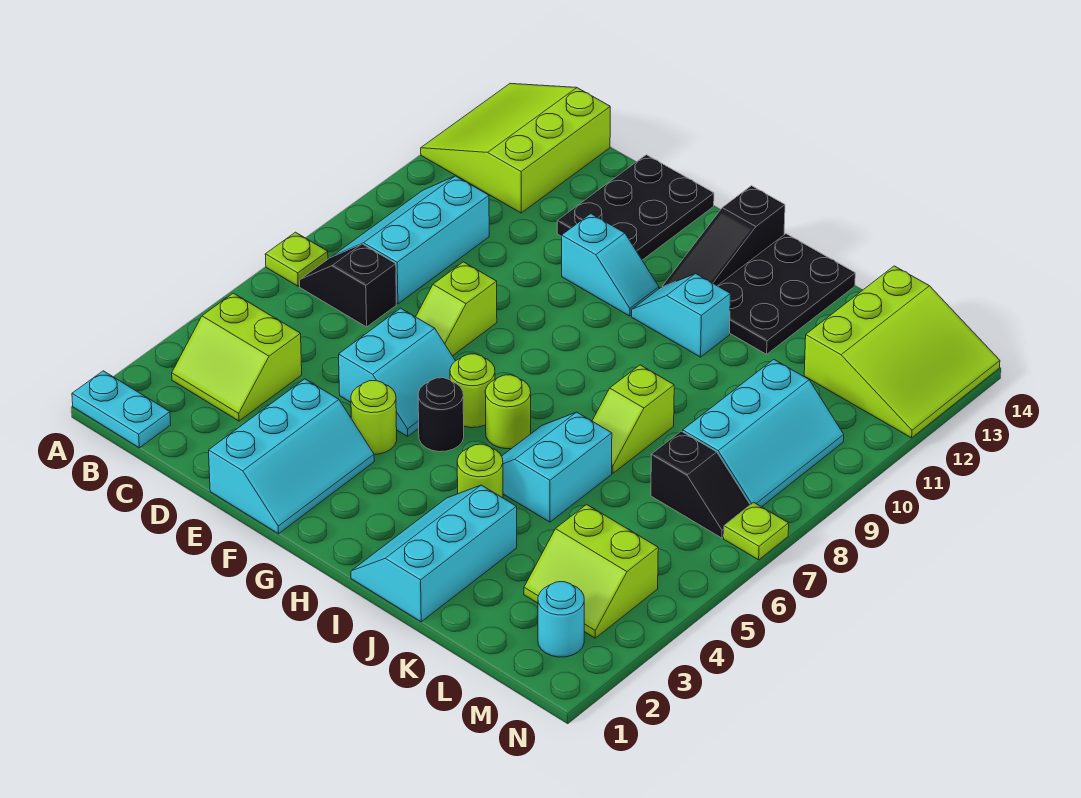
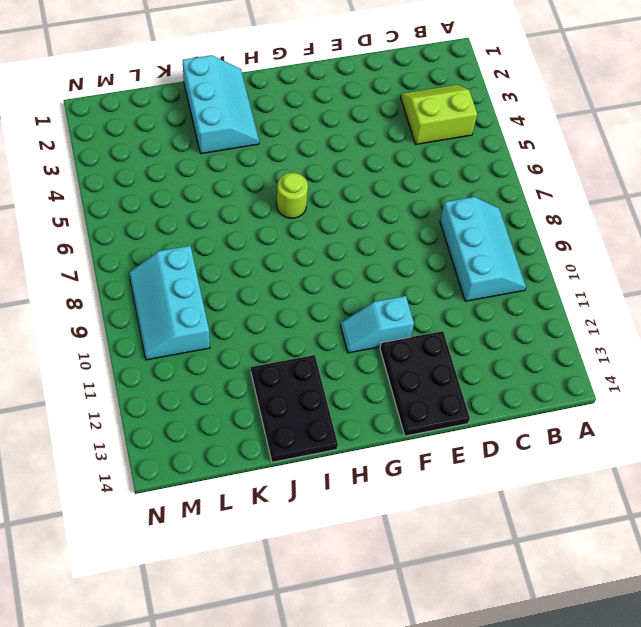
none -> cyan plate A1:B1 level 1
none -> lime plate A7 level 1
none -> lime slope A12:C14 level 1 top C

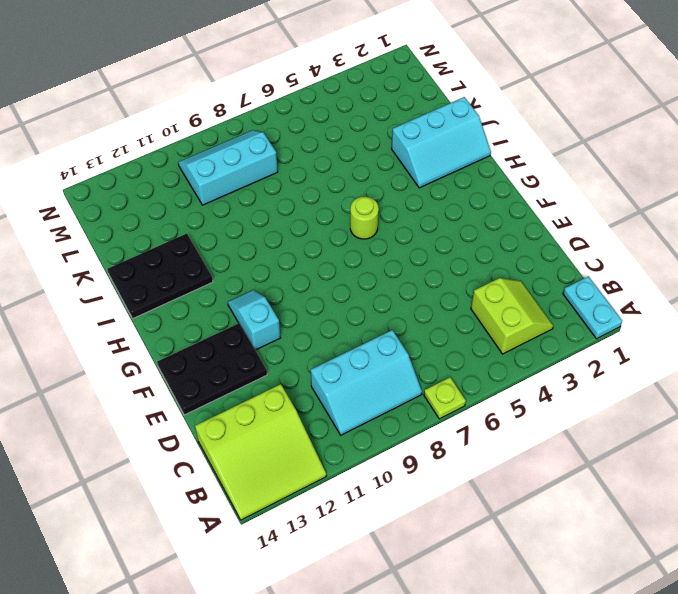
none -> black slope B7:C7 level 1 top C
none -> cyan slope E1:F3 level 1 top E
none -> cyan slope E5:F6 level 1 top E

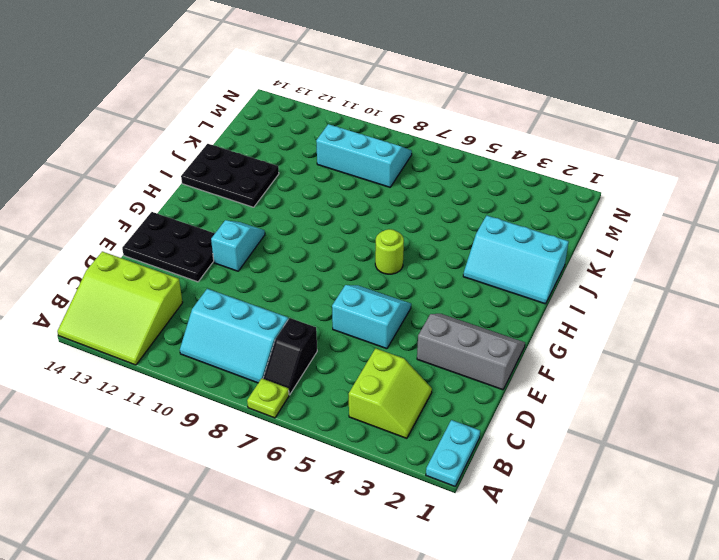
grey slope E1:F3 level 1 top E -> cyan slope E1:F3 level 1 top E
none -> lime slope E7:E8 level 1 top 8
none -> lime round brick F4 level 1
none -> black round brick G5 level 1

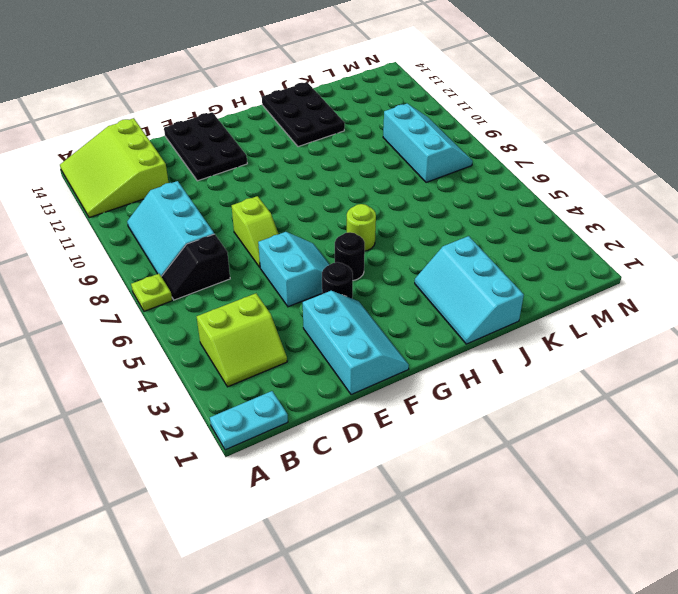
black round brick F4 level 1 -> lime round brick F4 level 1
none -> cyan slope F11:G11 level 1 top F
none -> lime round brick G6 level 1
none -> cyan slope H11:I11 level 1 top I

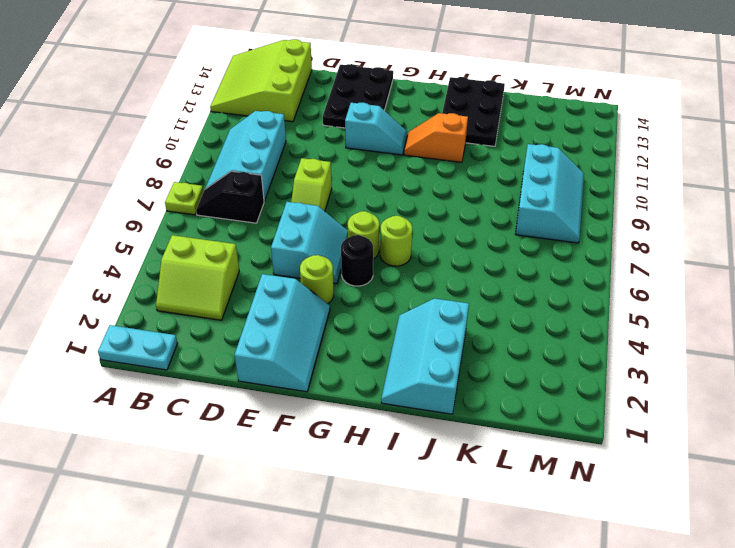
orange slope H11:I11 level 1 top I -> cyan slope H11:I11 level 1 top I
none -> black slope H12:H14 level 1 top 14
none -> lime round brick I4 level 1
none -> cyan slope I5:J6 level 1 top J

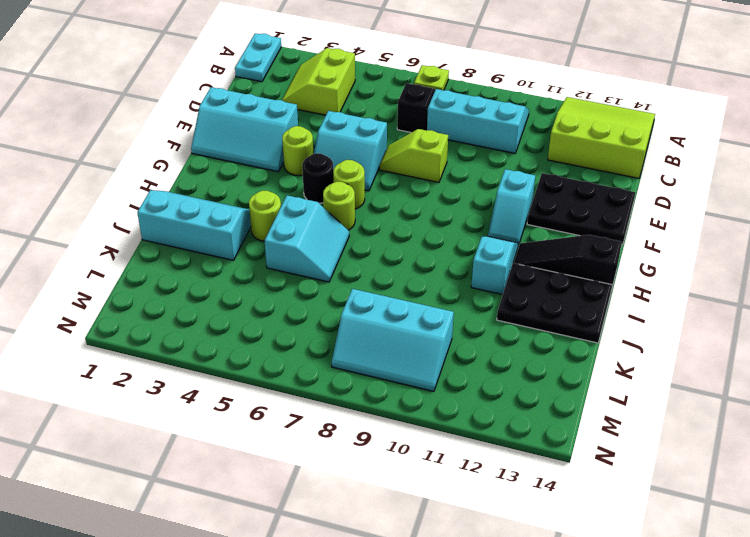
cyan slope I5:J6 level 1 top 5 -> cyan slope I5:J6 level 1 top J
none -> lime slope J7:J8 level 1 top 8
none -> lime slope L3:M4 level 1 top 4
none -> black slope L7:M7 level 1 top L

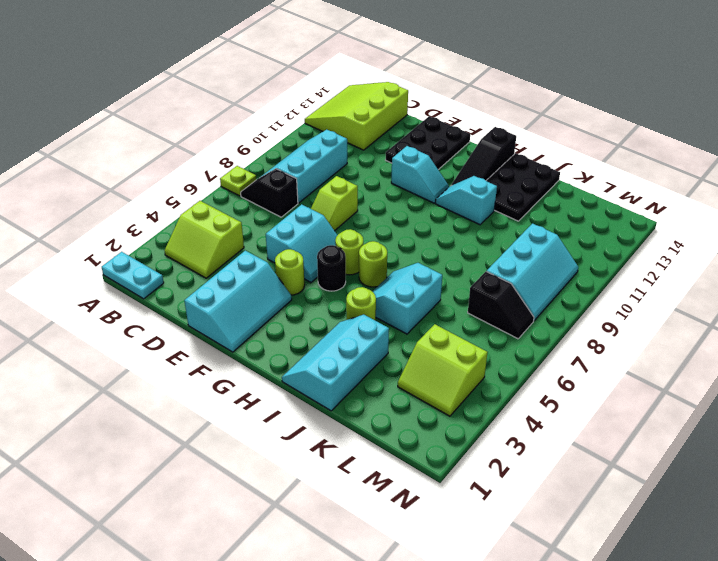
none -> lime slope J7:J8 level 1 top 8
none -> lime slope L12:N14 level 1 top L
none -> cyan round brick M2 level 1

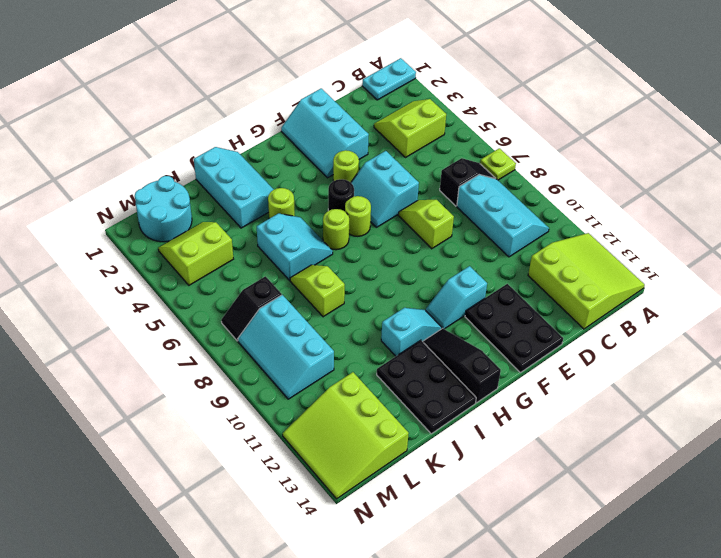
cyan round brick L1:M2 level 1 -> cyan round brick M2 level 1
none -> lime plate N7 level 1

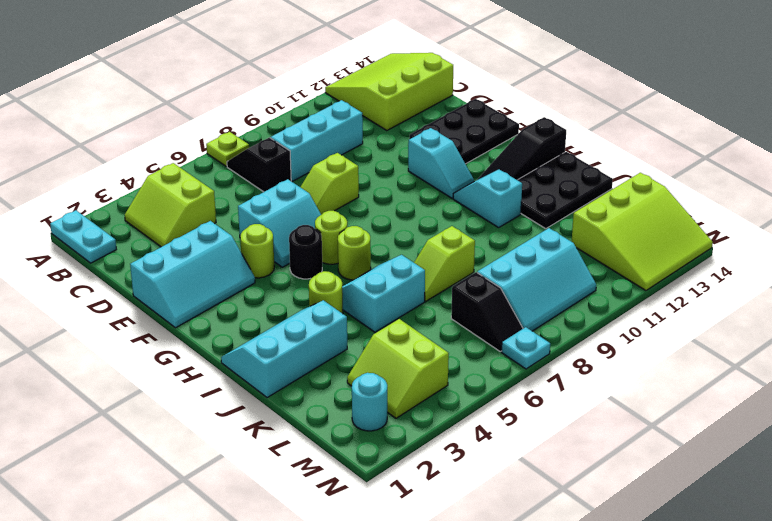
cyan plate N7 level 1 -> lime plate N7 level 1

